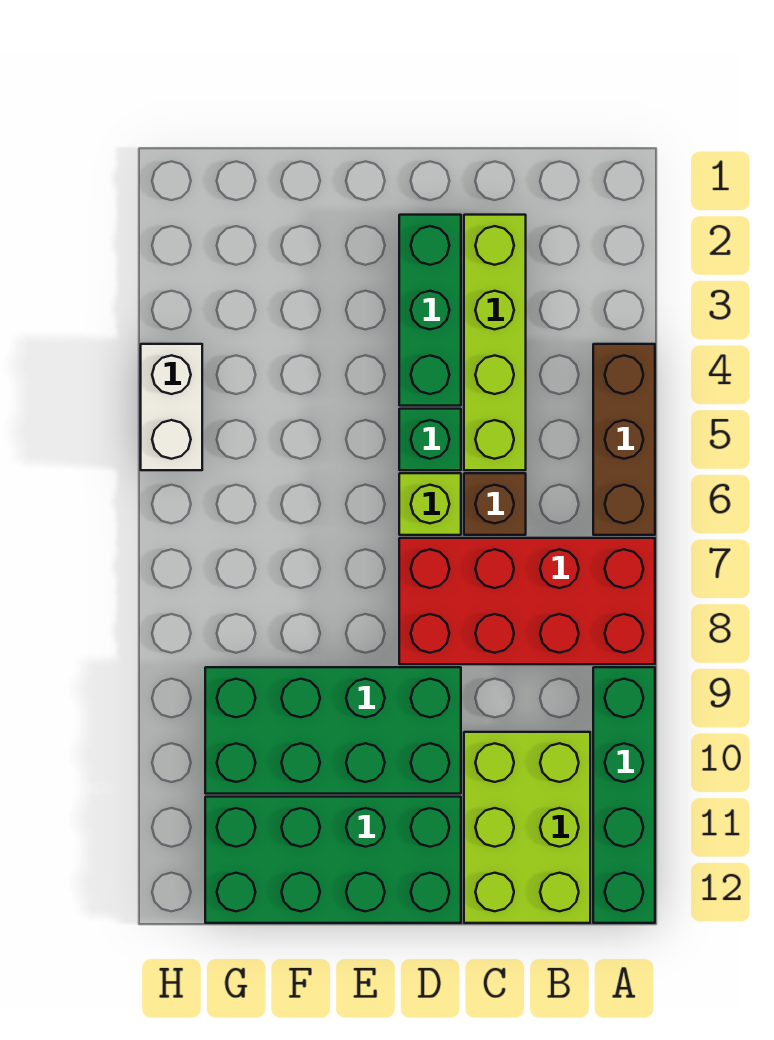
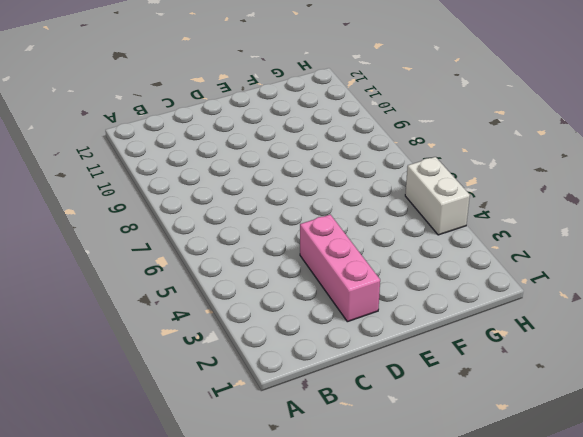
pink brick D2:D4 level 1 -> green brick D2:D4 level 1
none -> brown brick A4:A6 level 1
none -> red brick A7:D8 level 1
none -> green brick A9:A12 level 1

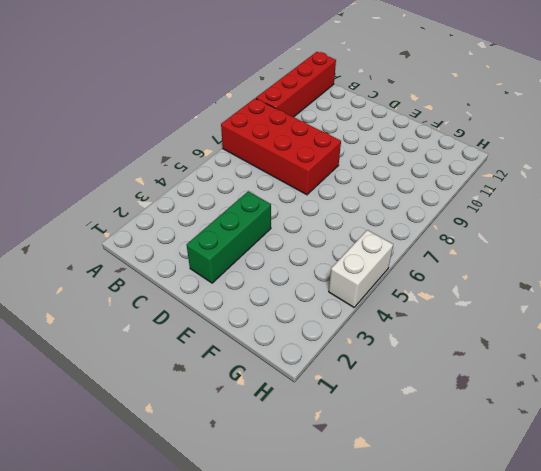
red brick A9:A12 level 1 -> green brick A9:A12 level 1
none -> brown brick A4:A6 level 1
none -> lime brick B10:C12 level 1
none -> lime brick C2:C5 level 1

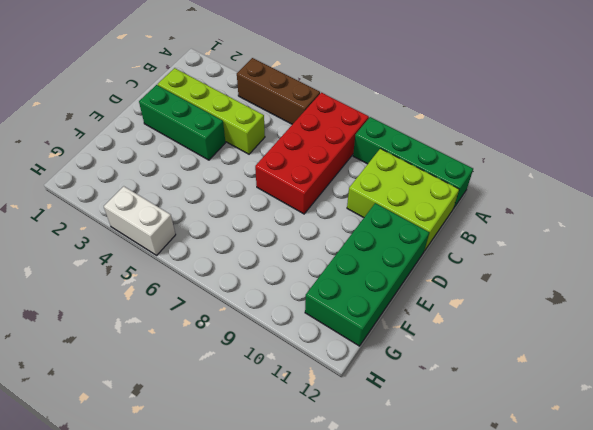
none -> brown brick C6 level 1
none -> green brick D5 level 1
none -> lime brick D6 level 1

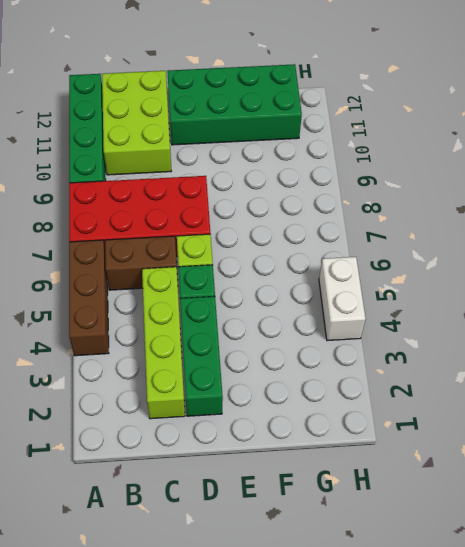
brown brick B6:C6 level 1 -> brown brick C6 level 1
none -> green brick D9:G10 level 1

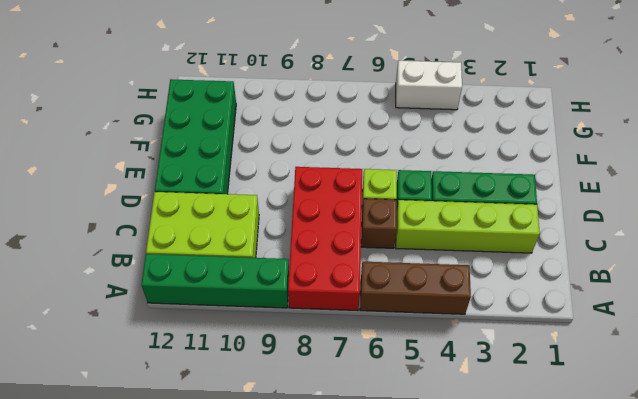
none -> green brick D9:G10 level 1

